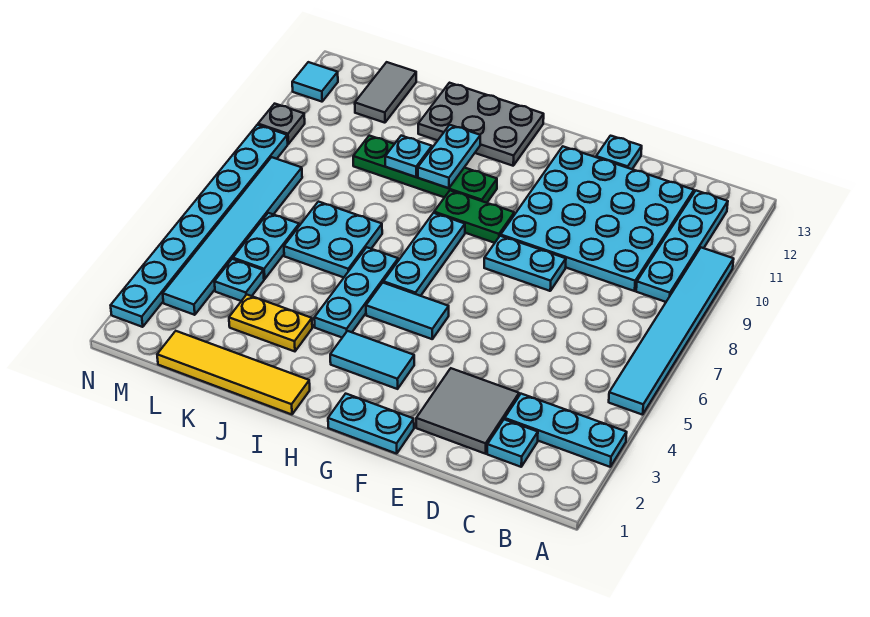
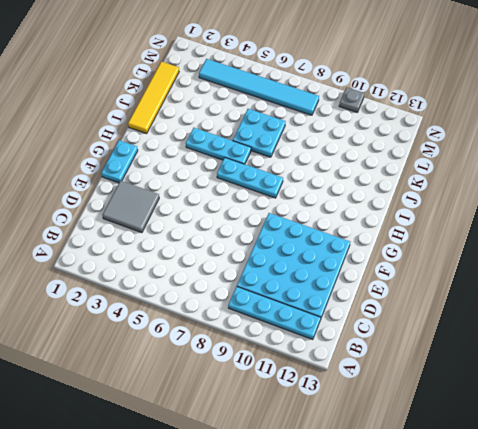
none -> cyan plate A3:C3 level 1
none -> cyan tile A5:A10 level 1
none -> cyan plate C2 level 1

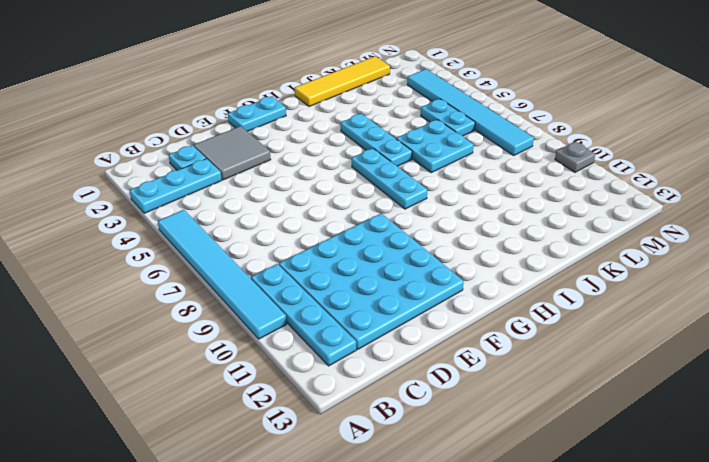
none -> cyan plate E8:F8 level 1
none -> cyan plate E13 level 1
none -> cyan tile G3:H3 level 1

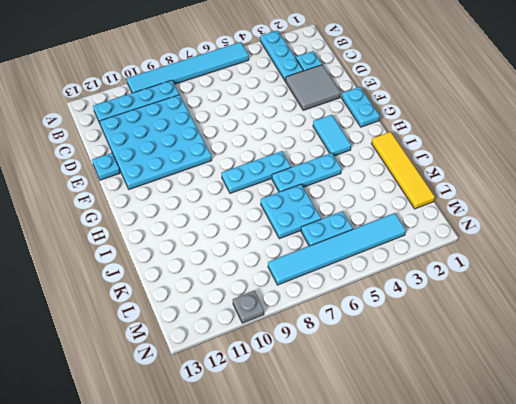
none -> cyan plate E8:F8 level 1
none -> cyan tile G5:H5 level 1
none -> green plate G9:H9 level 1

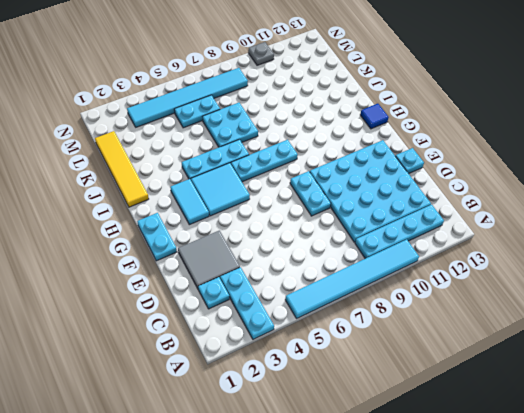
cyan tile G4:H5 level 1 -> cyan tile G5:H5 level 1
blue tile H13 level 1 -> grey plate H12:J13 level 1
none -> green plate G9:H9 level 1
none -> green plate H10:K10 level 1
none -> yellow plate J3:K3 level 1

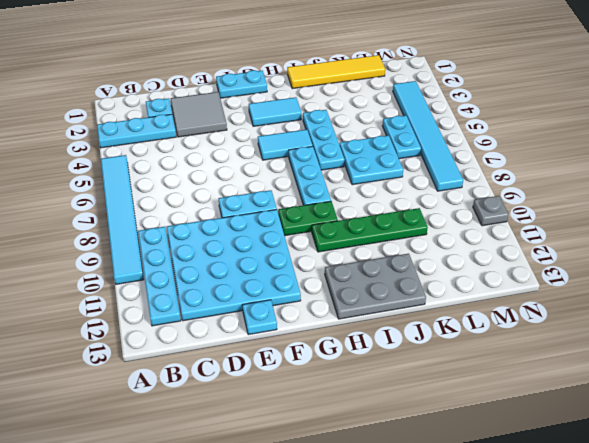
none -> yellow plate J3:K3 level 1
none -> cyan plate L4 level 1
none -> grey tile L12:L13 level 1

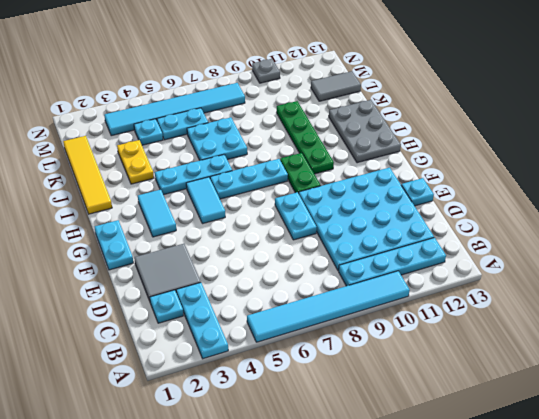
none -> cyan plate N2:N9 level 1
none -> cyan tile N12 level 1
none -> cyan plate I10:I11 level 2

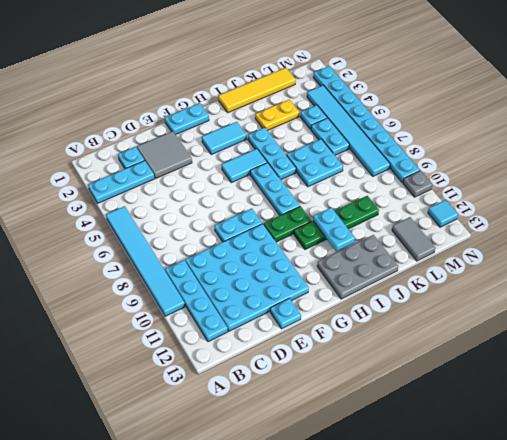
none -> cyan plate J10 level 2

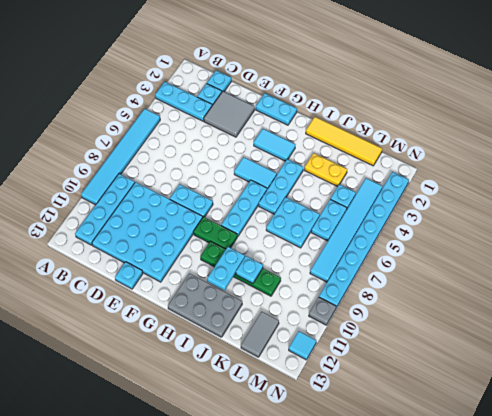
cyan plate C1 level 1 -> none

